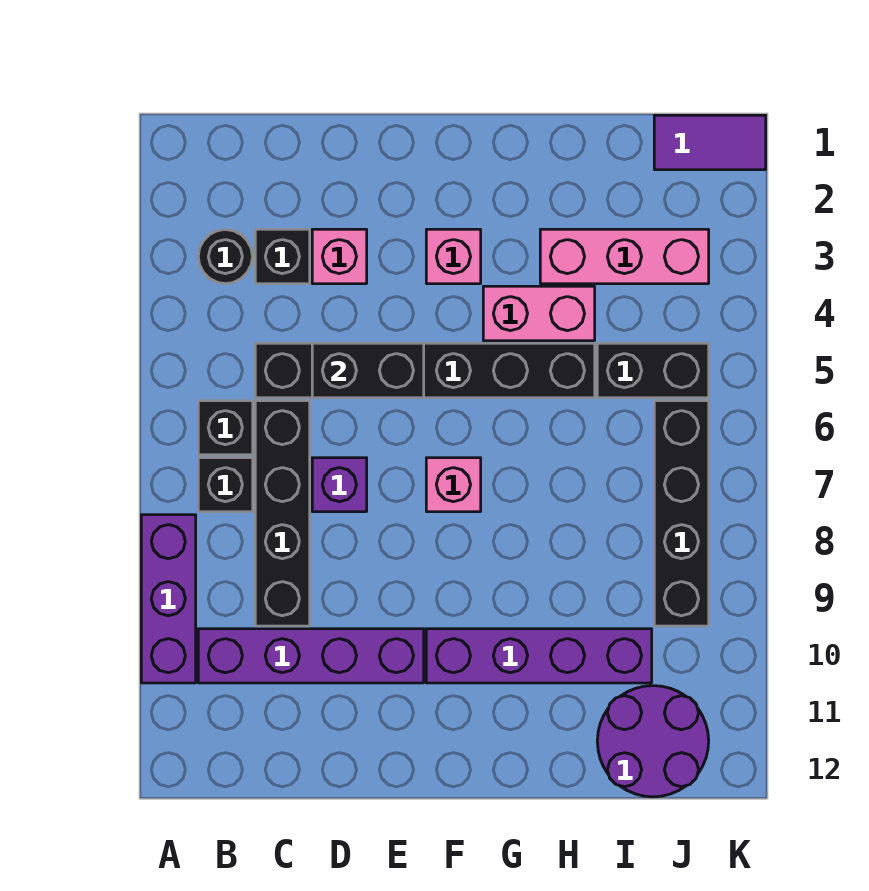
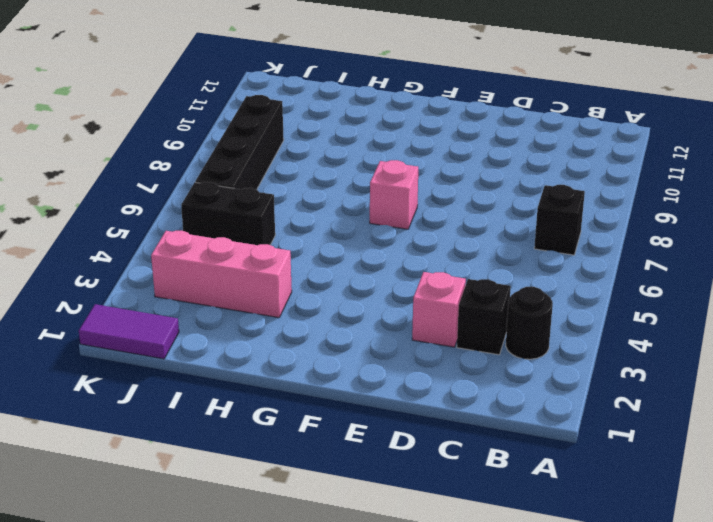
none -> purple brick A8:A10 level 1
none -> black brick B6 level 1
none -> purple brick B10:E10 level 1

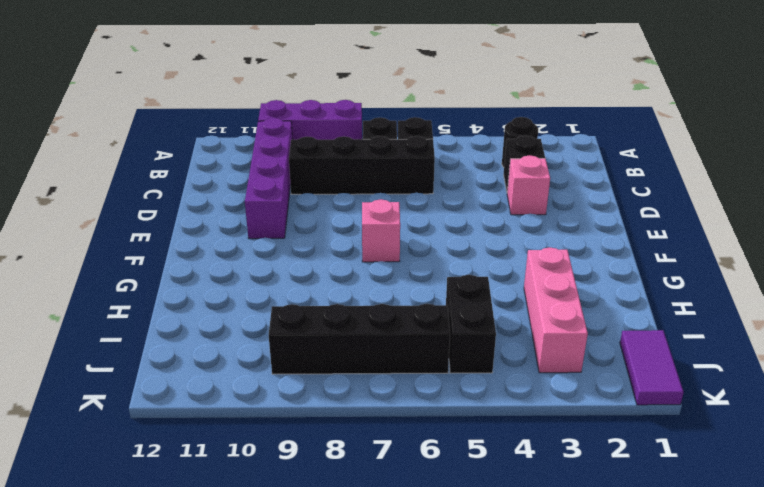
none -> black brick C5:H5 level 1
none -> purple brick D7 level 1
none -> pink brick F3 level 1

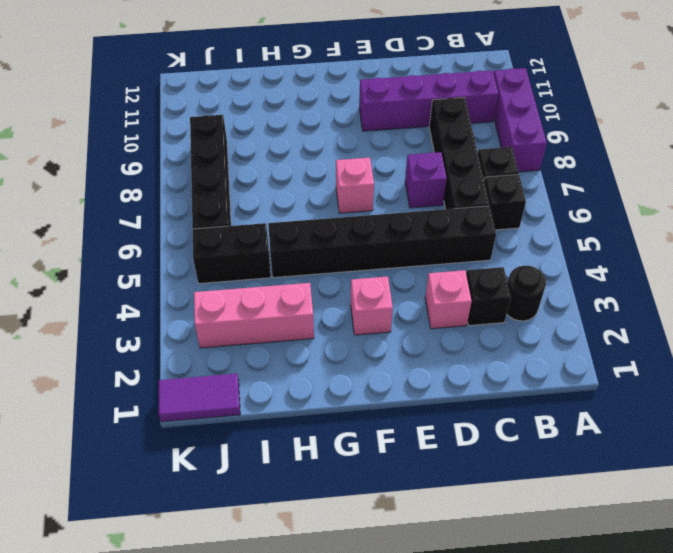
none -> purple brick F10:I10 level 1
none -> pink brick G4:H4 level 1
none -> purple round brick I11:J12 level 1

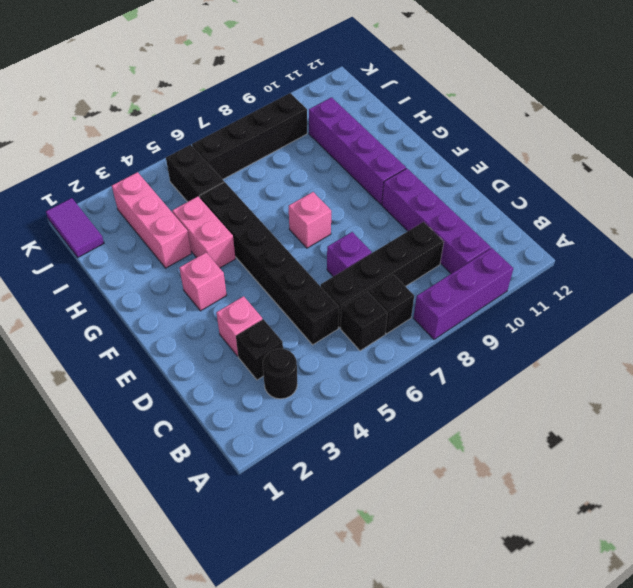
none -> purple round brick I11:J12 level 1
none -> black brick D5:E5 level 2

